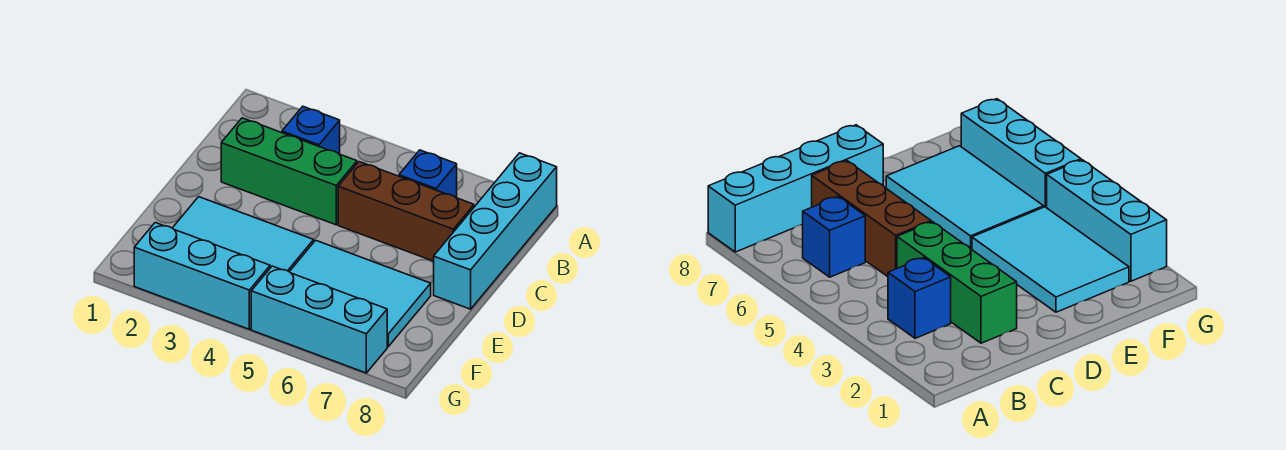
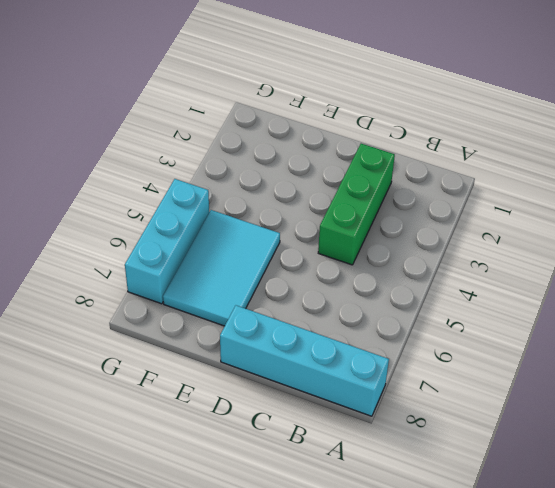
none -> blue brick B3 level 1
none -> blue brick B6 level 1

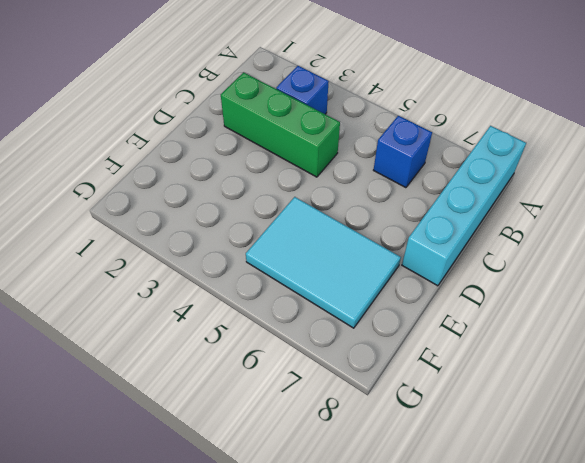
none -> brown brick C5:C7 level 1
none -> cyan tile E2:F4 level 1

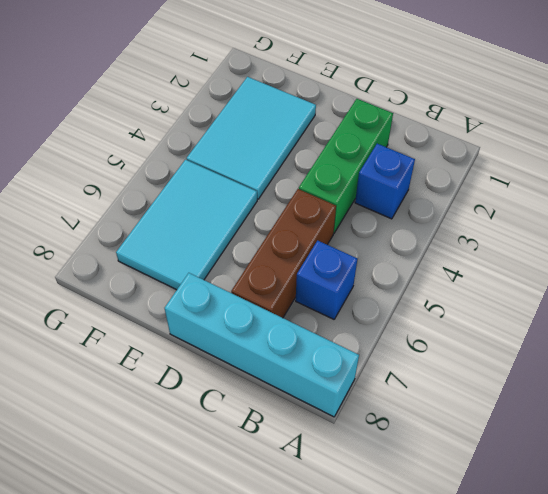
none -> cyan brick G2:G4 level 1
none -> cyan brick G5:G7 level 1

